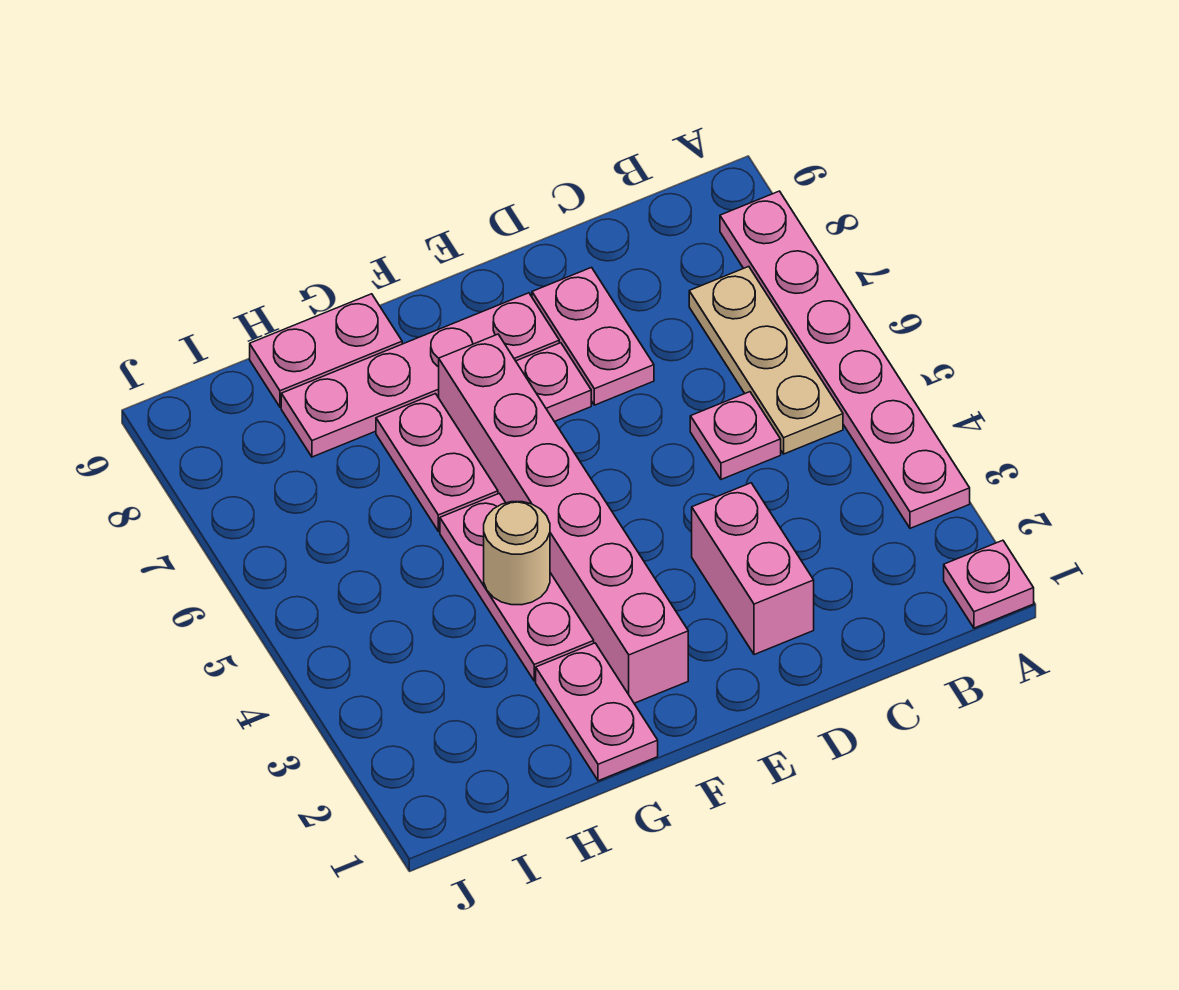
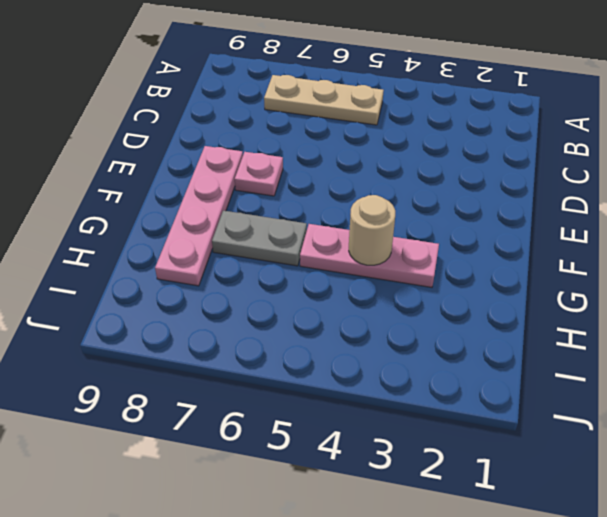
grey plate G6:G7 level 1 -> pink plate G6:G7 level 1
none -> pink plate A1 level 1
none -> pink plate A3:A8 level 1
none -> pink plate C5 level 1

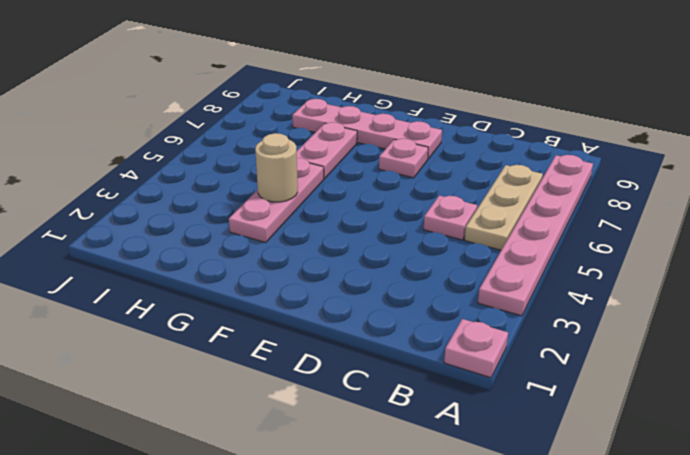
none -> pink brick D2:D3 level 1
none -> pink plate D7:D8 level 1
none -> pink brick F2:F7 level 1

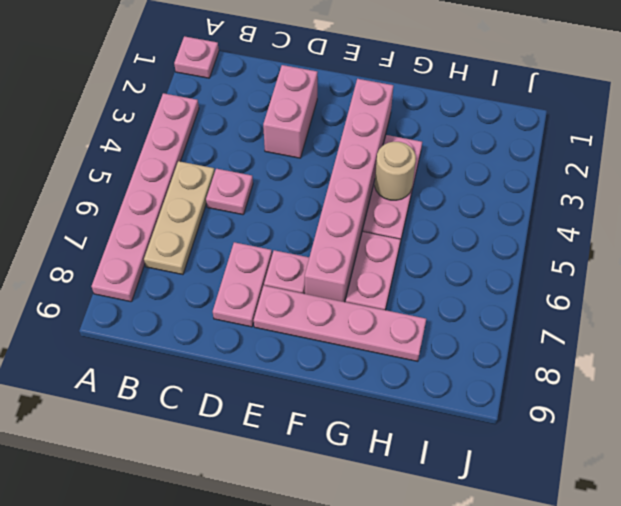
none -> pink plate G1:G2 level 1
none -> pink plate G9:H9 level 1

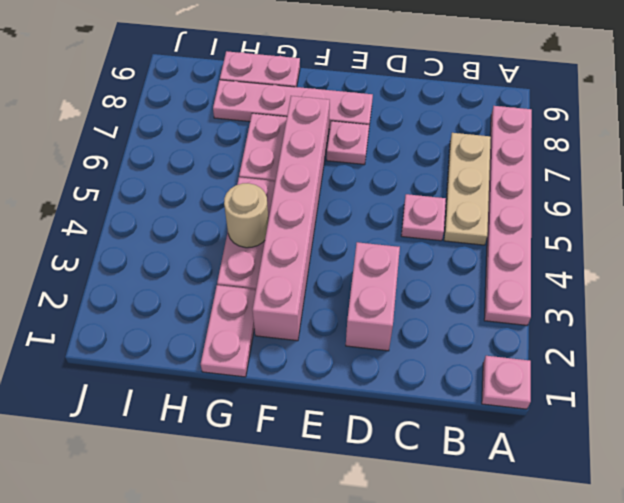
none -> pink plate D7:D8 level 1

